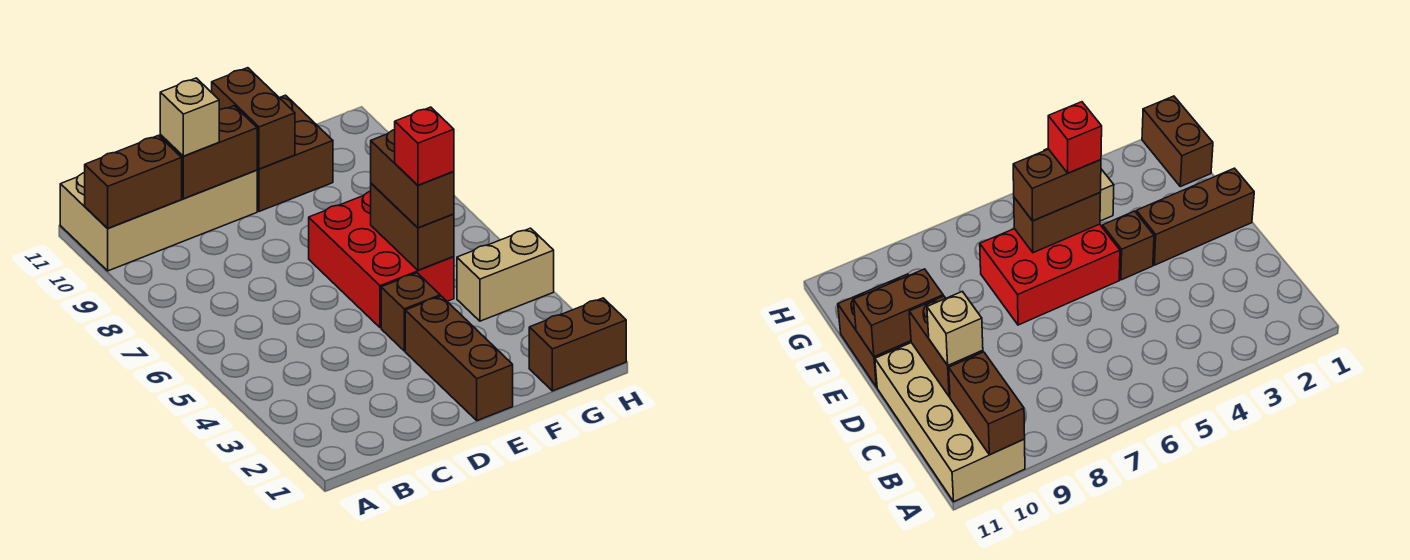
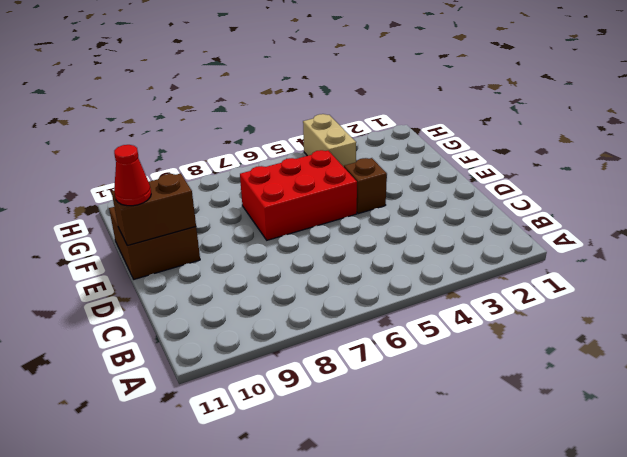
red cone E11 level 3 -> none
none -> tan brick A10:D11 level 1
none -> brown brick E1:E3 level 1
none -> brown brick G1:H1 level 1

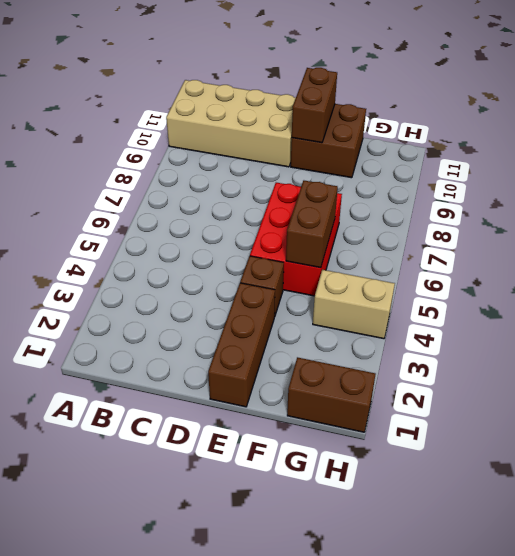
none -> brown brick A10:B10 level 2
none -> brown brick C10:D10 level 2
none -> tan brick C10 level 3

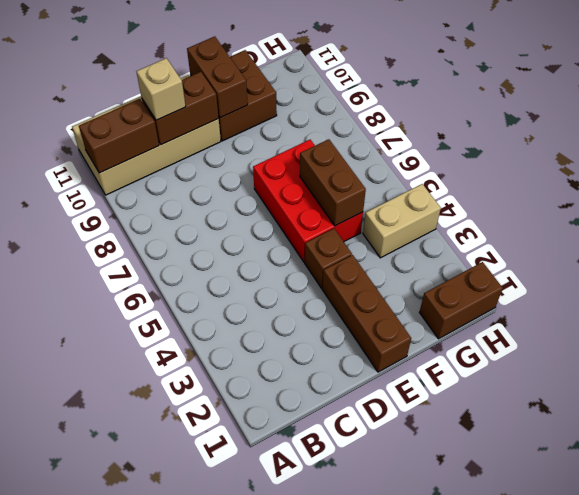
none -> brown brick F5:F6 level 3
none -> red brick F5 level 4

